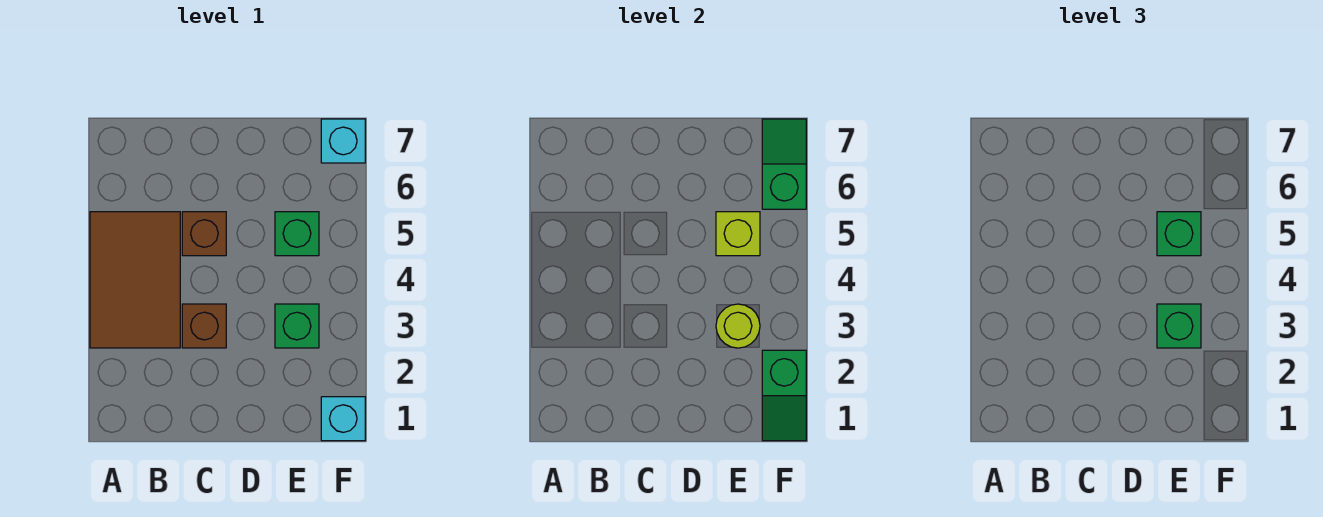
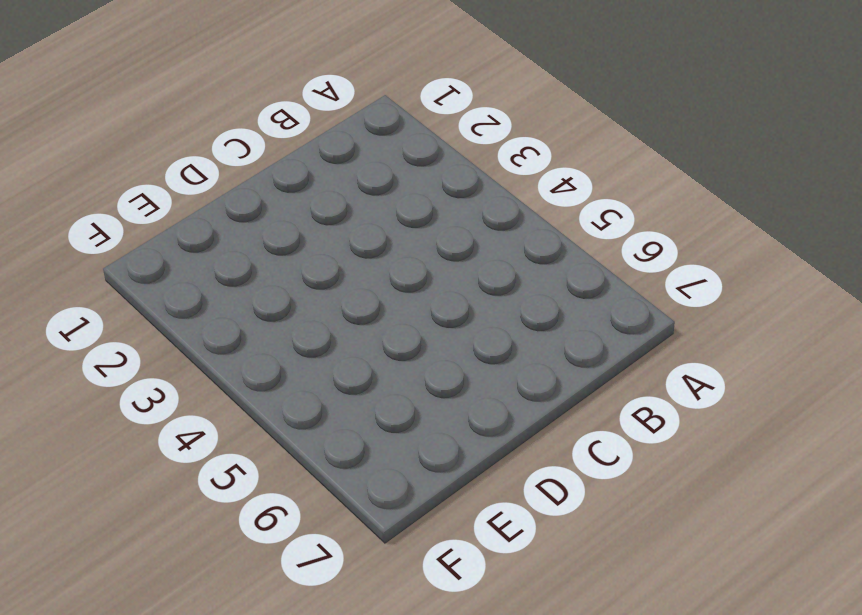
none -> brown tile A3:B5 level 1
none -> brown brick C3 level 1
none -> brown brick C5 level 1

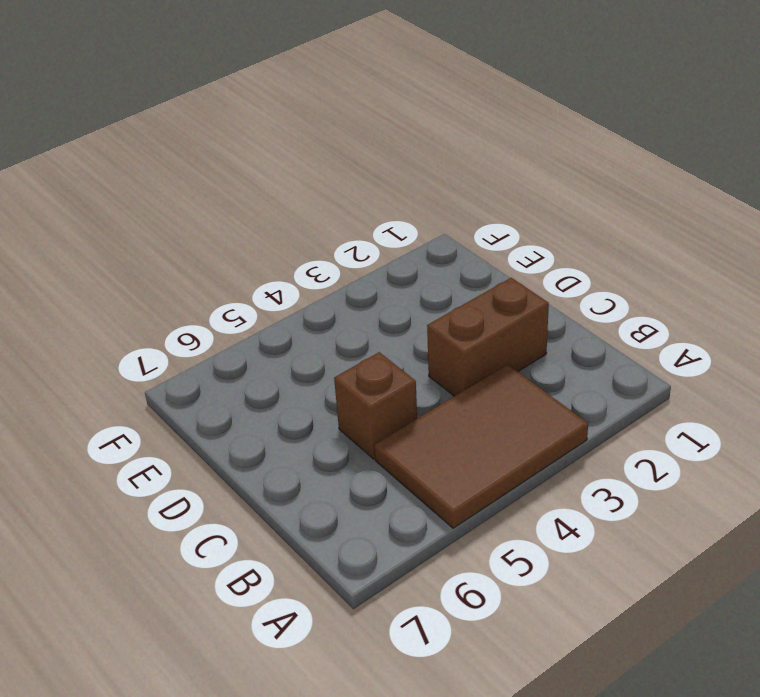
brown brick C2:C3 level 1 -> brown brick C3 level 1
none -> green brick E3 level 1
none -> green brick E5 level 1
none -> cyan brick F1 level 1

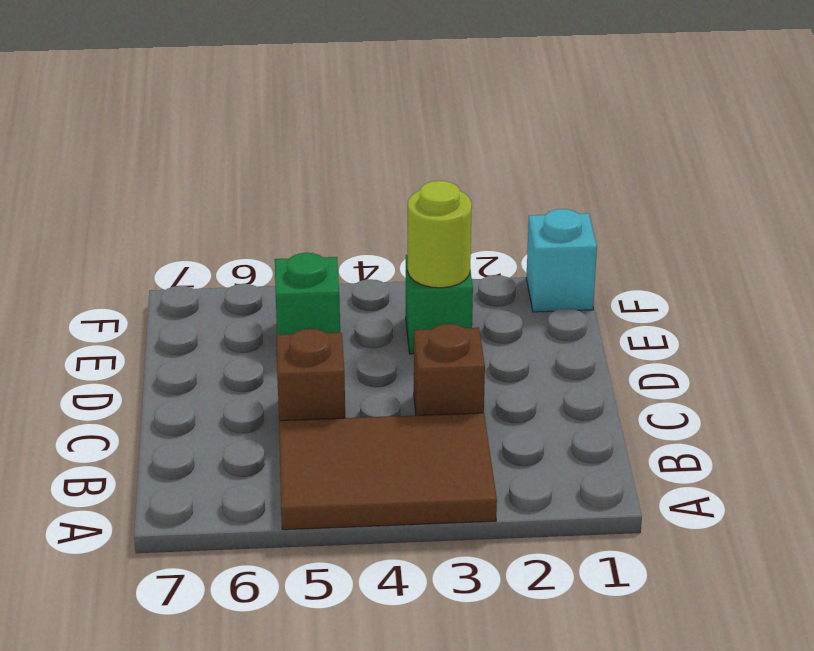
none -> cyan brick F7 level 1
none -> lime brick E5 level 2
none -> green slope F1:F2 level 2 top 2

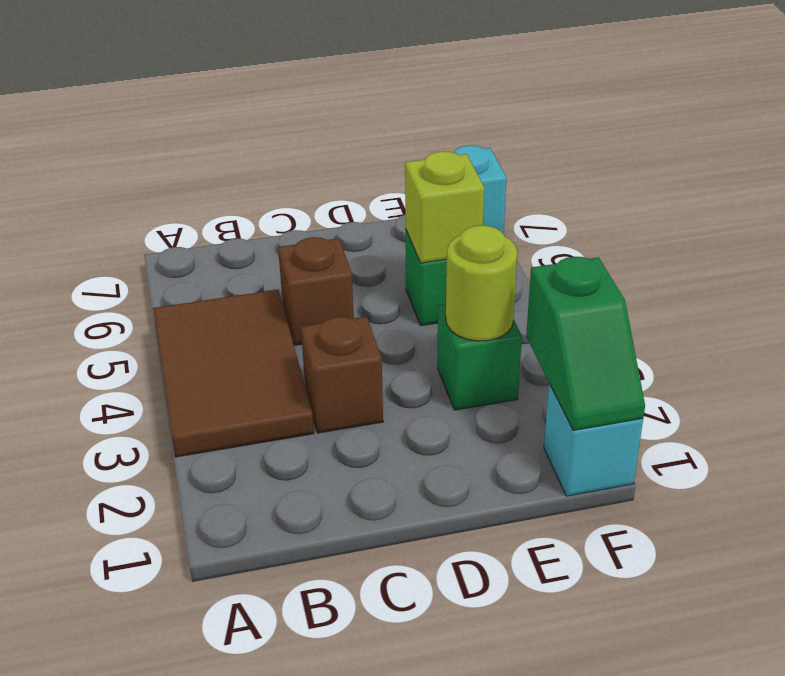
none -> green slope F6:F7 level 2 top 6
none -> green brick E3 level 3
none -> green brick E5 level 3

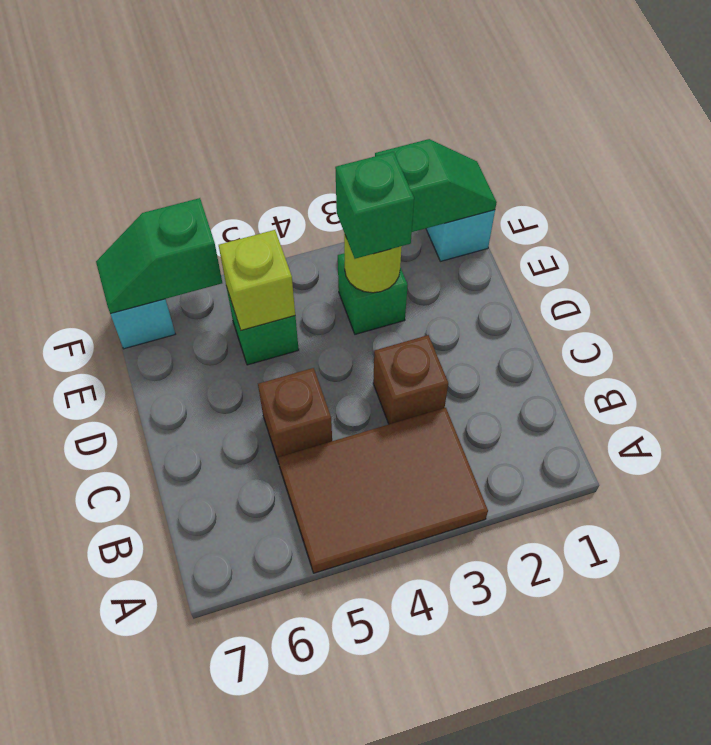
none -> green brick E5 level 3

